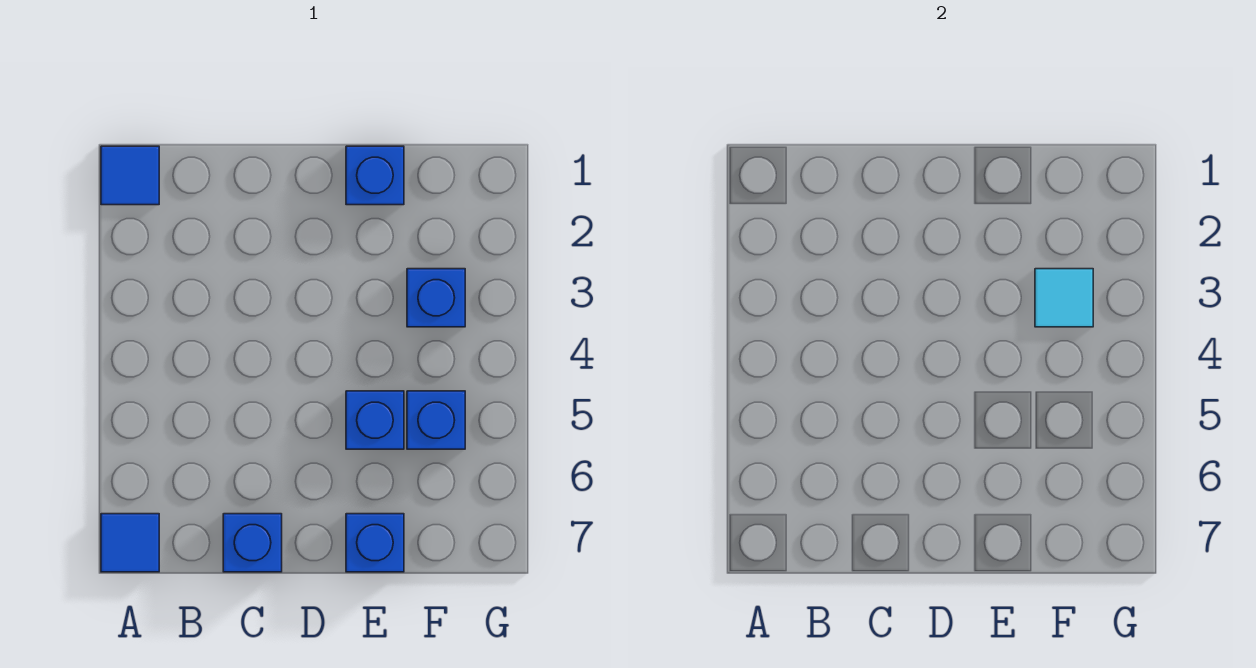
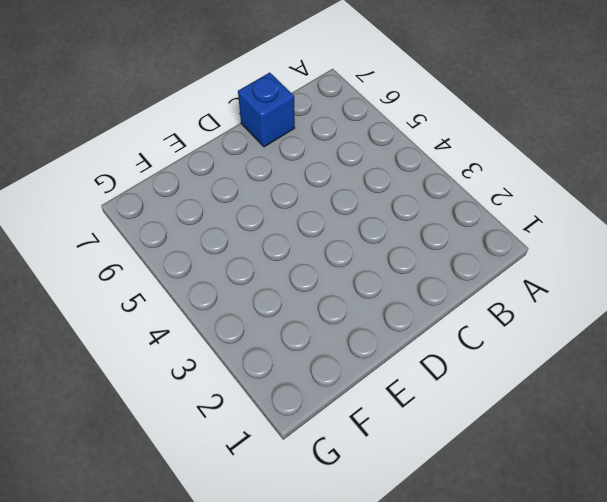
none -> blue tile A1 level 1
none -> blue tile A7 level 1

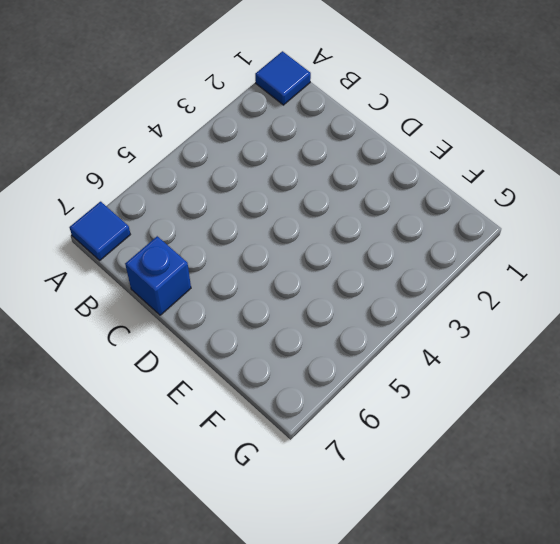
none -> blue brick E1 level 1
none -> blue brick E5 level 1

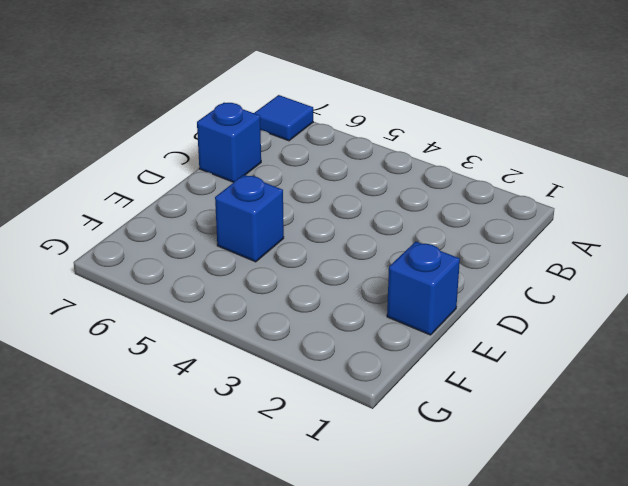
none -> blue tile A1 level 1
none -> blue brick E7 level 1

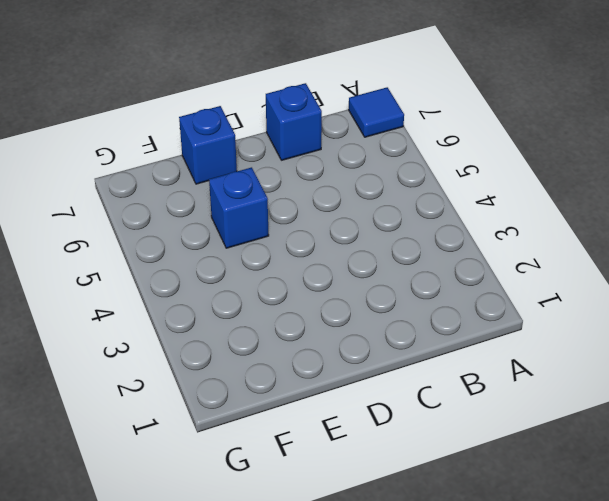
none -> blue tile A1 level 1
none -> blue brick E1 level 1

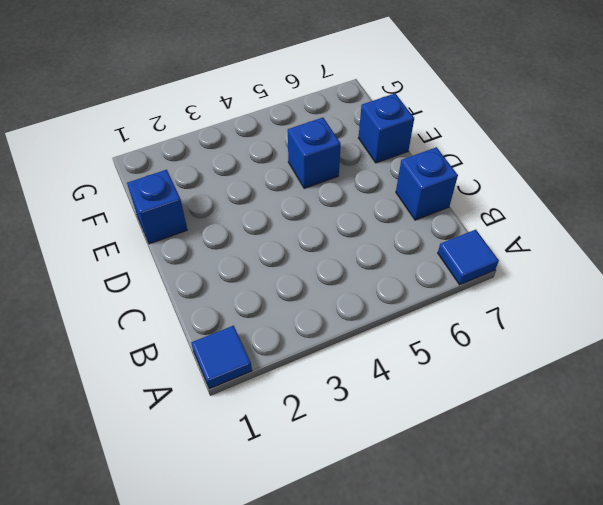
none -> blue brick F3 level 1
none -> blue brick F5 level 1

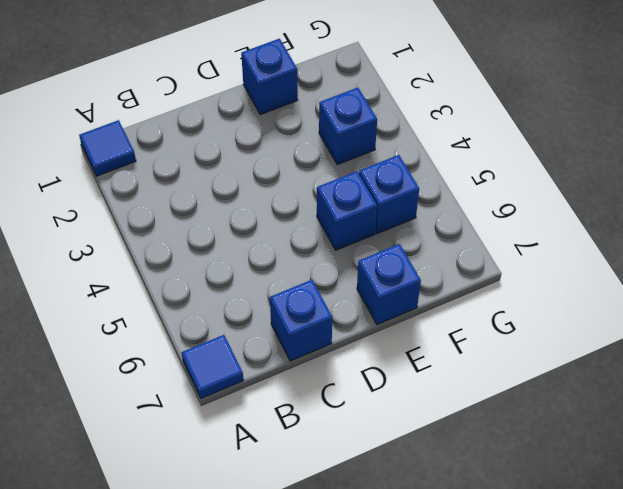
none -> cyan tile F3 level 2

